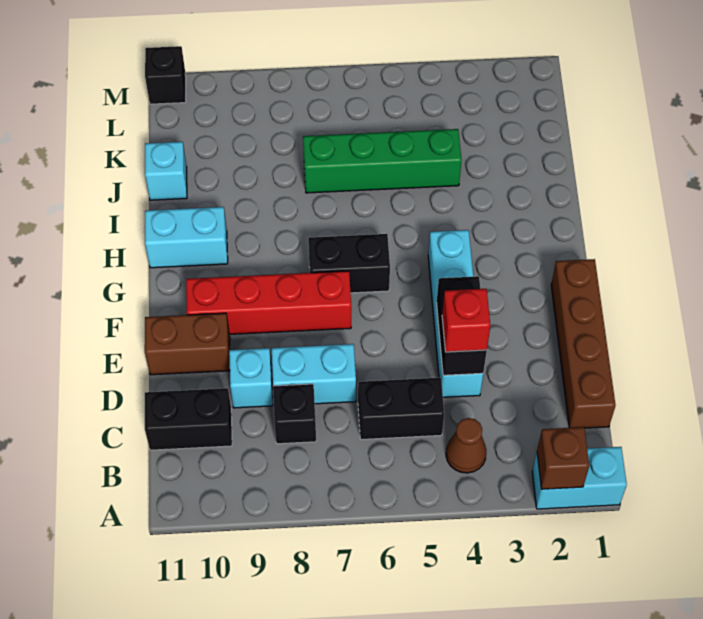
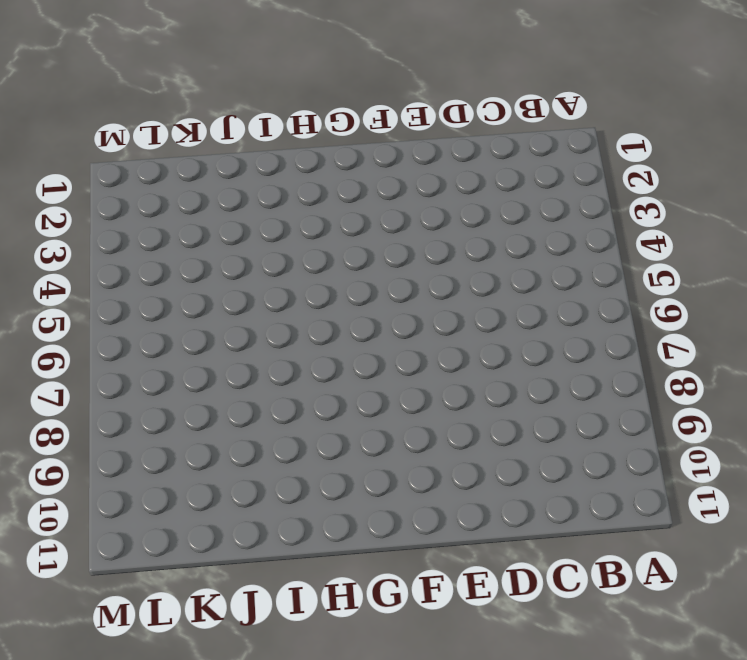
none -> cyan brick A1:A2 level 1
none -> brown cone B4 level 1
none -> brown brick C1:F1 level 1

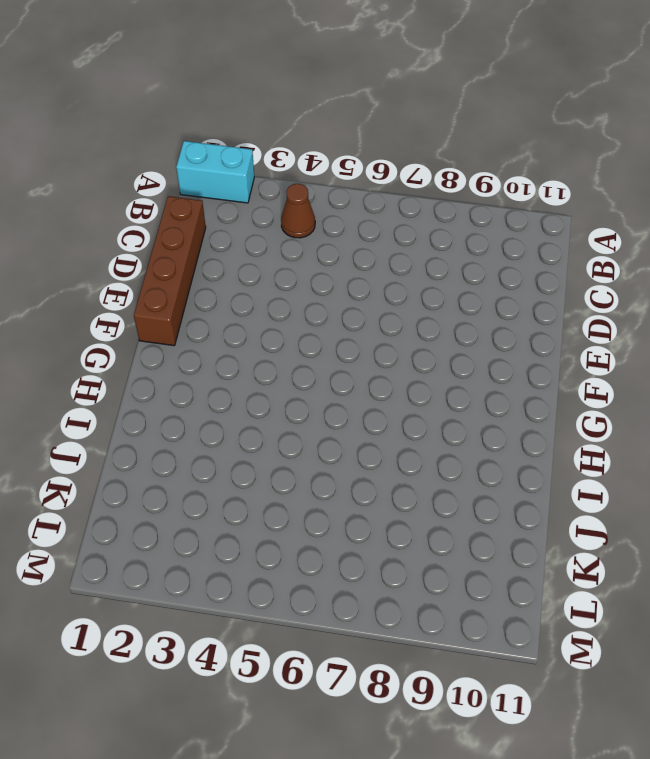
none -> black brick C5:C6 level 1
none -> black brick C8 level 1
none -> black brick C10:C11 level 1

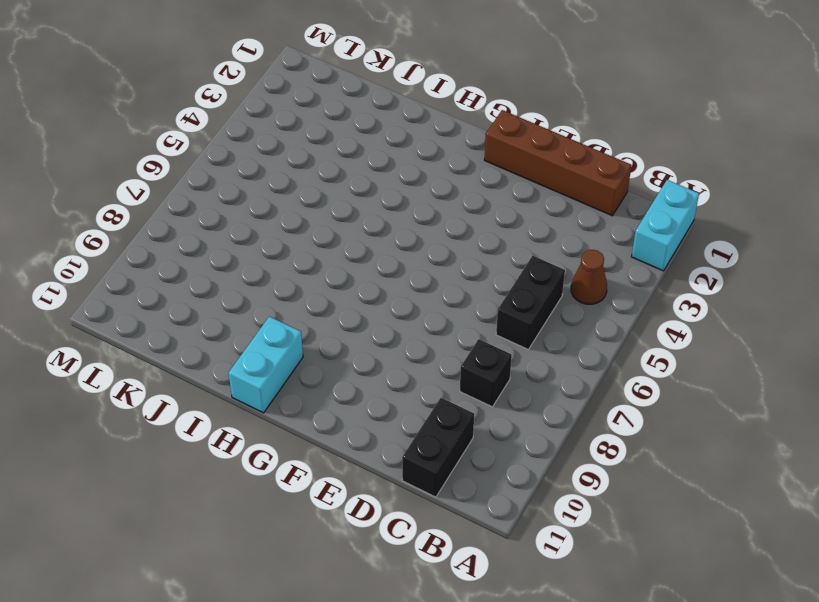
none -> cyan brick D4:G4 level 1
none -> cyan brick D7:D8 level 1
none -> cyan brick D9 level 1

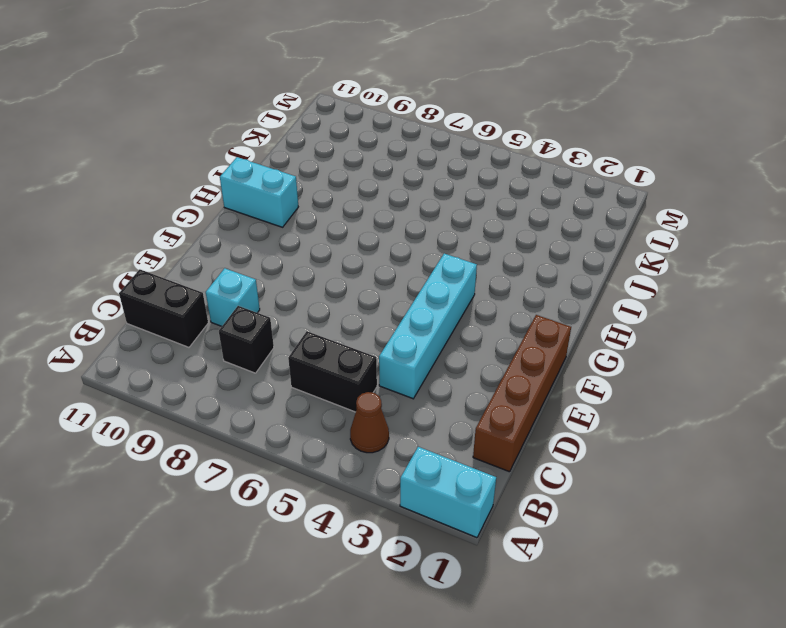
none -> cyan brick D7:D8 level 1
none -> brown brick E10:E11 level 1
none -> red brick F7:F10 level 1

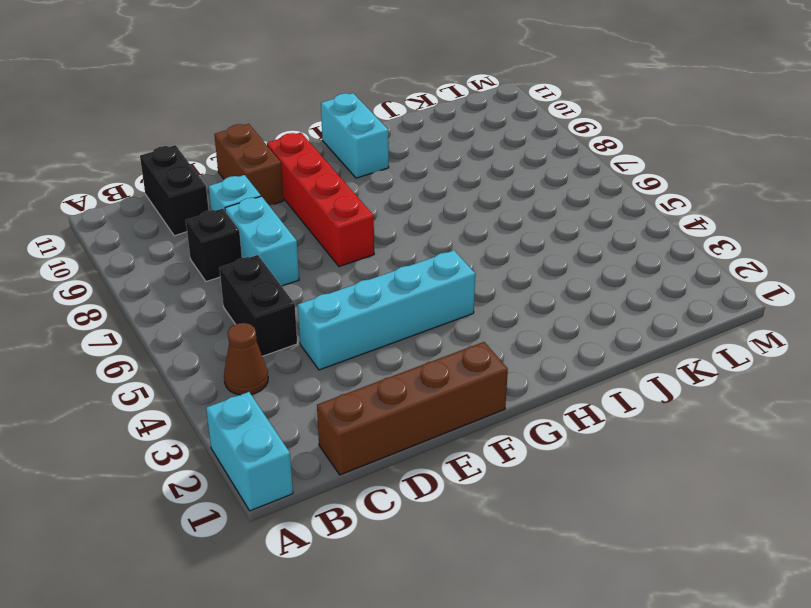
none -> black brick G6:G7 level 1
none -> green brick J4:J7 level 1
none -> cyan brick J11 level 1

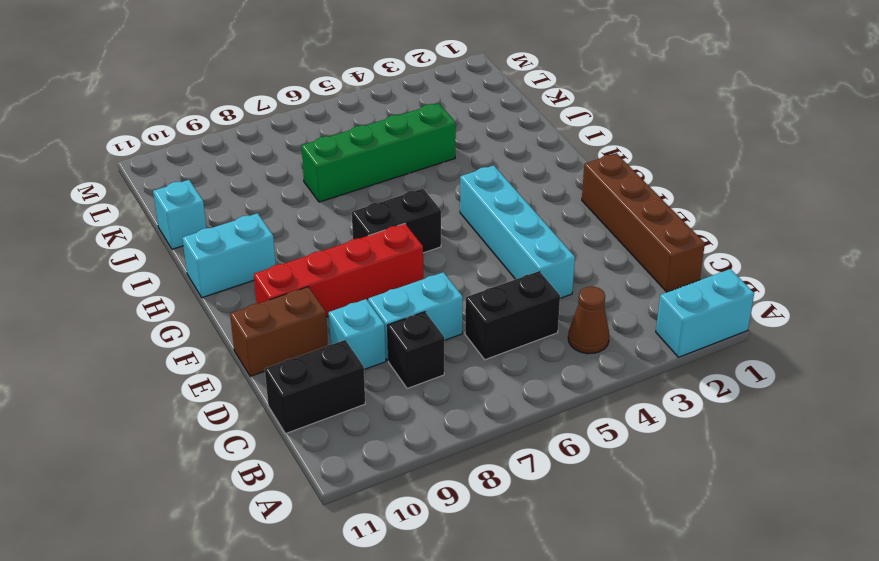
none -> black brick M11 level 1
none -> brown brick A2 level 2
none -> black brick D4:E4 level 2

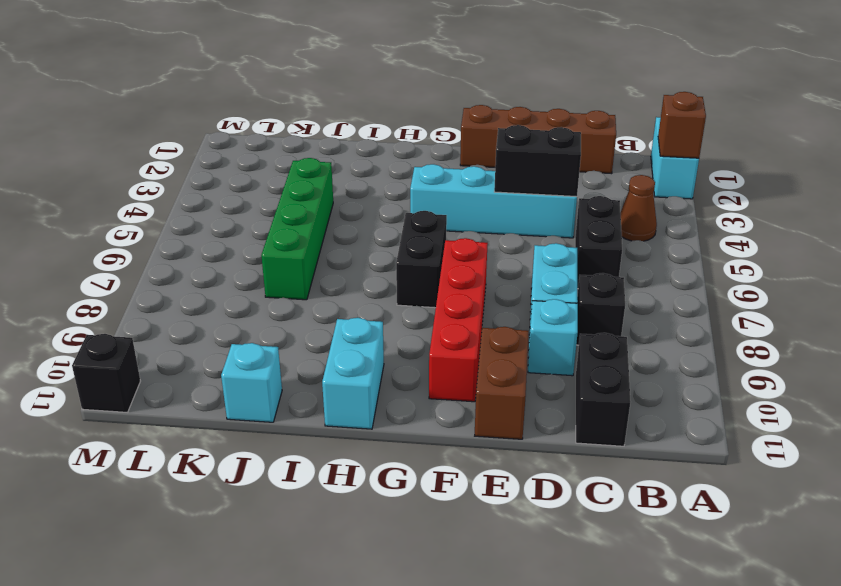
none -> red brick D4 level 3

